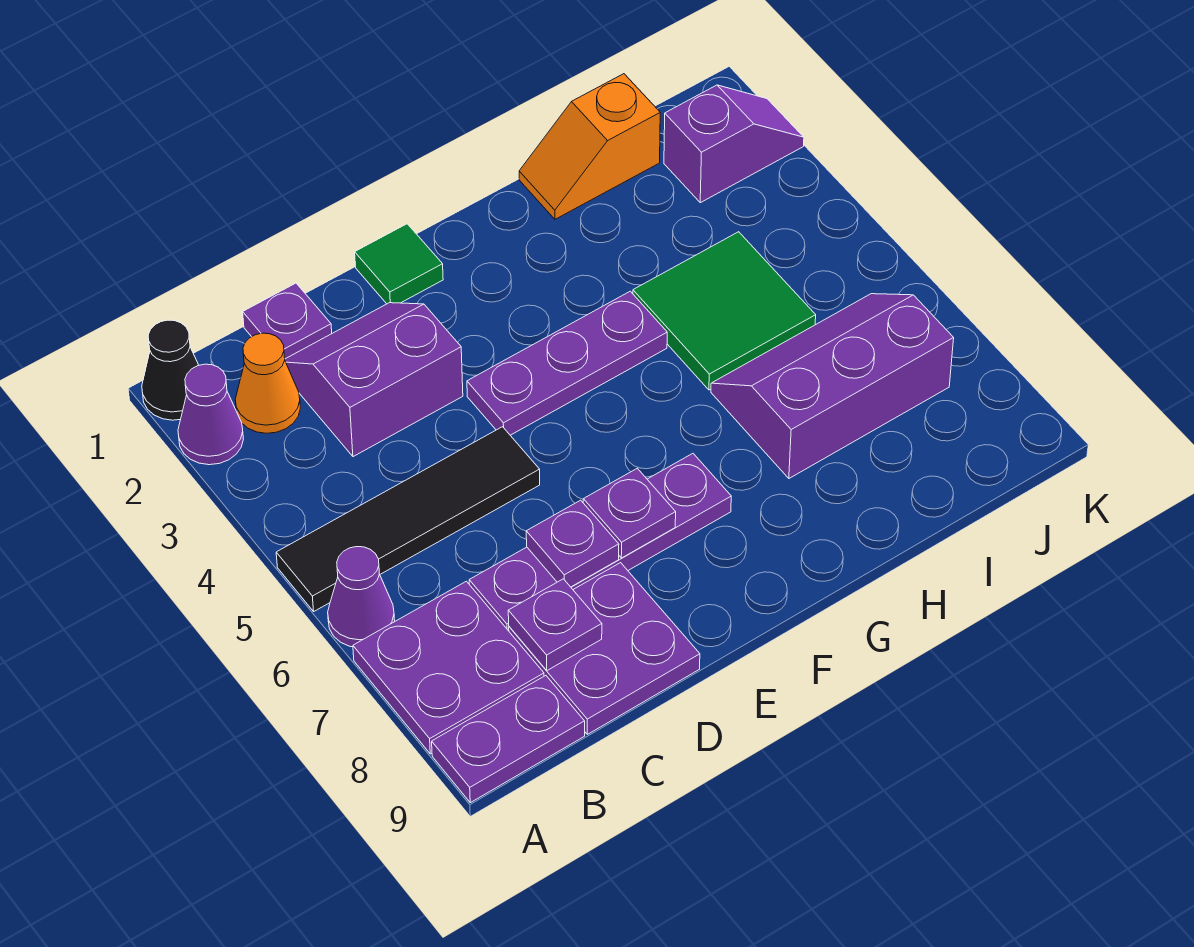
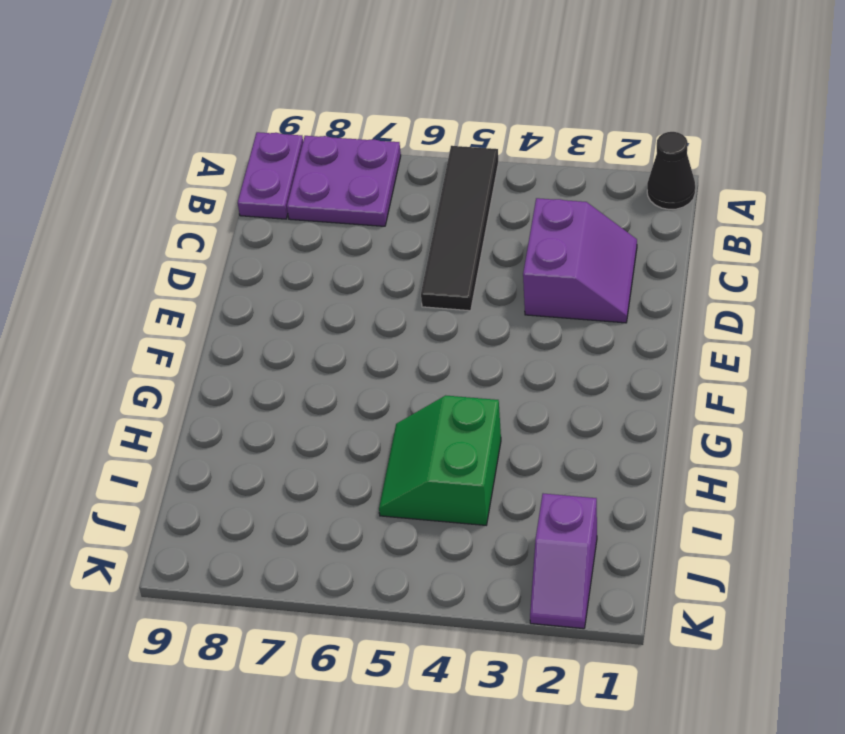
green slope H4:I5 level 1 top 4 -> green tile H4:I5 level 1
none -> purple cone A2 level 1
none -> purple cone A6 level 1
none -> orange cone B2 level 1

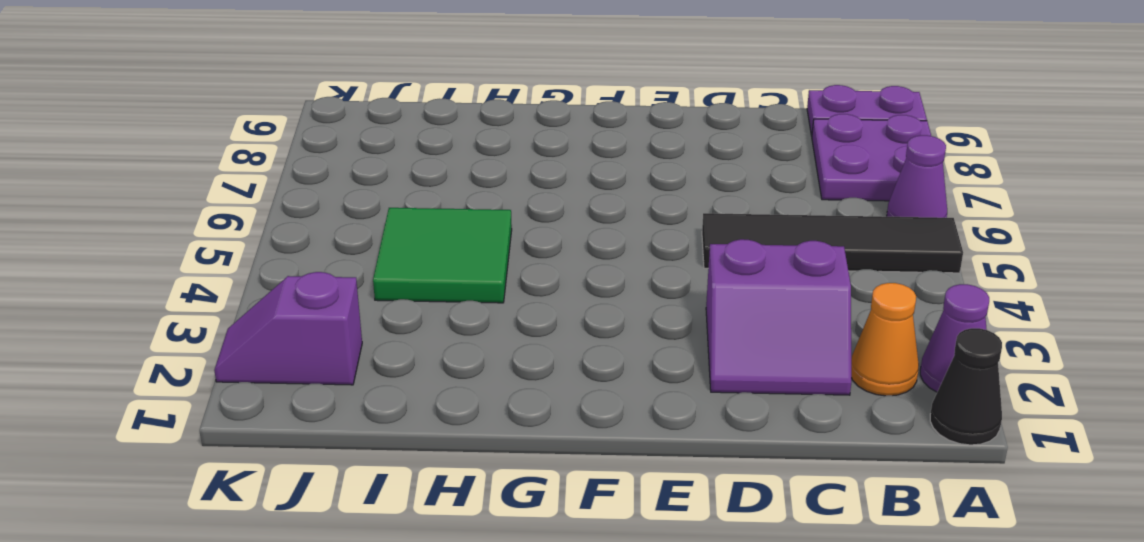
none -> purple plate C1 level 1
none -> purple plate C7:F7 level 1
none -> purple plate C8:D9 level 1

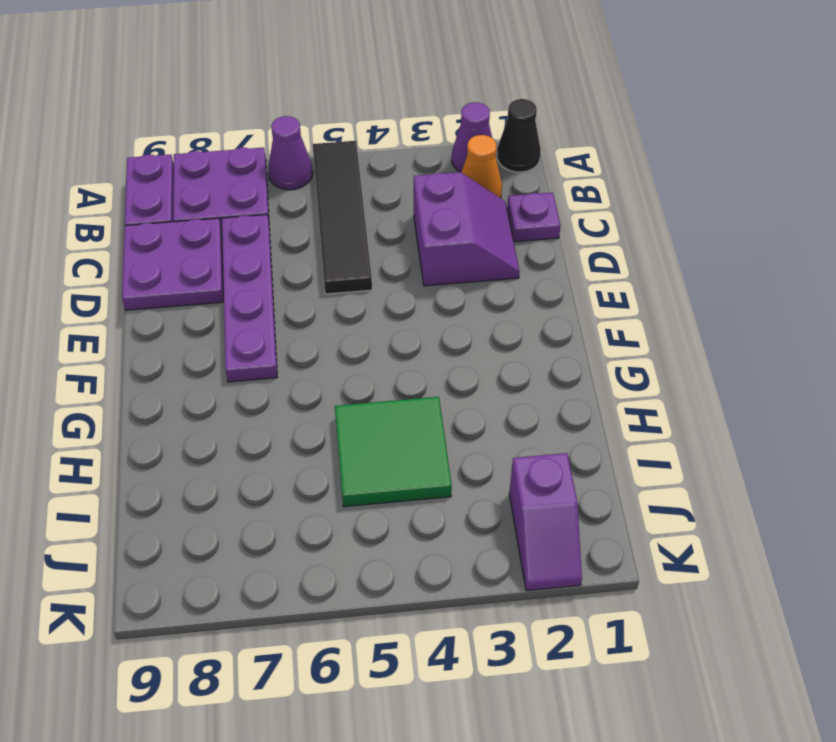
none -> green tile E1 level 1
none -> purple plate E4:G4 level 1
none -> orange slope H1:I1 level 1 top I

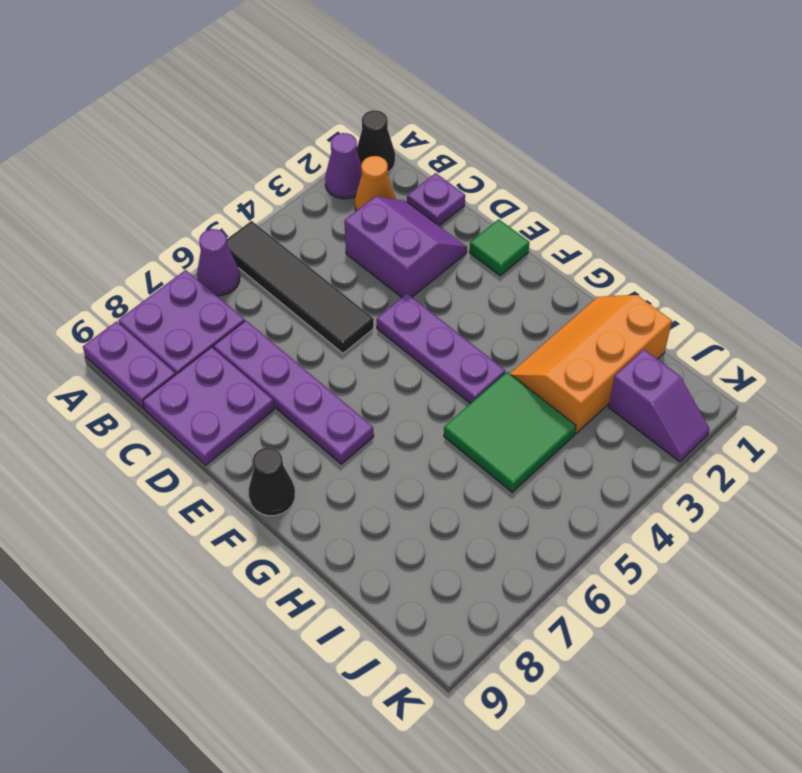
black cone F9 level 1 -> none
orange slope H1:I3 level 1 top I -> orange slope H1:I1 level 1 top I
none -> purple slope H6:J7 level 1 top 7
none -> purple plate C8 level 2
none -> purple plate D7 level 2

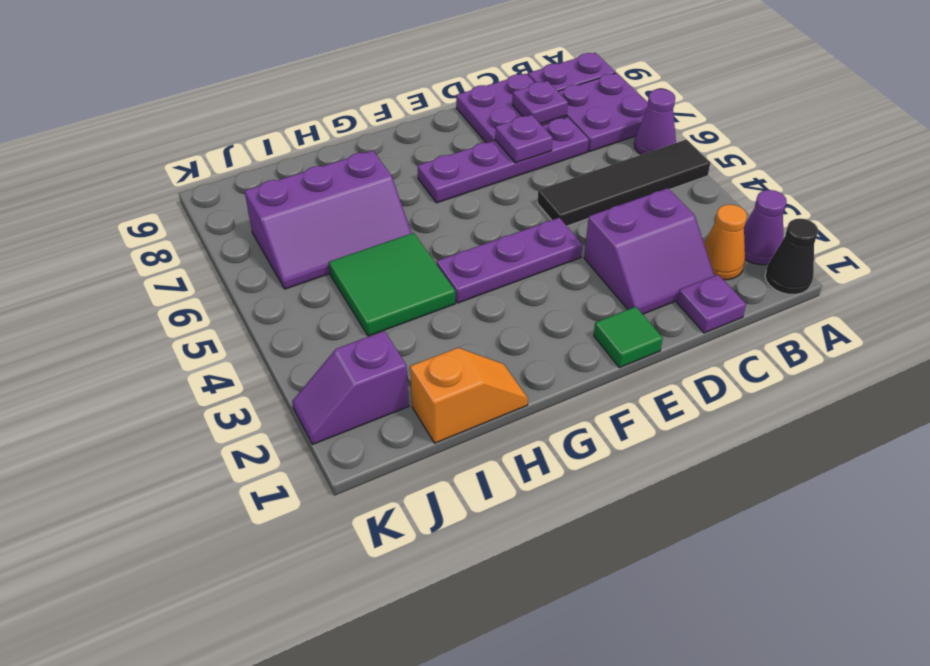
none -> purple plate E7 level 2

